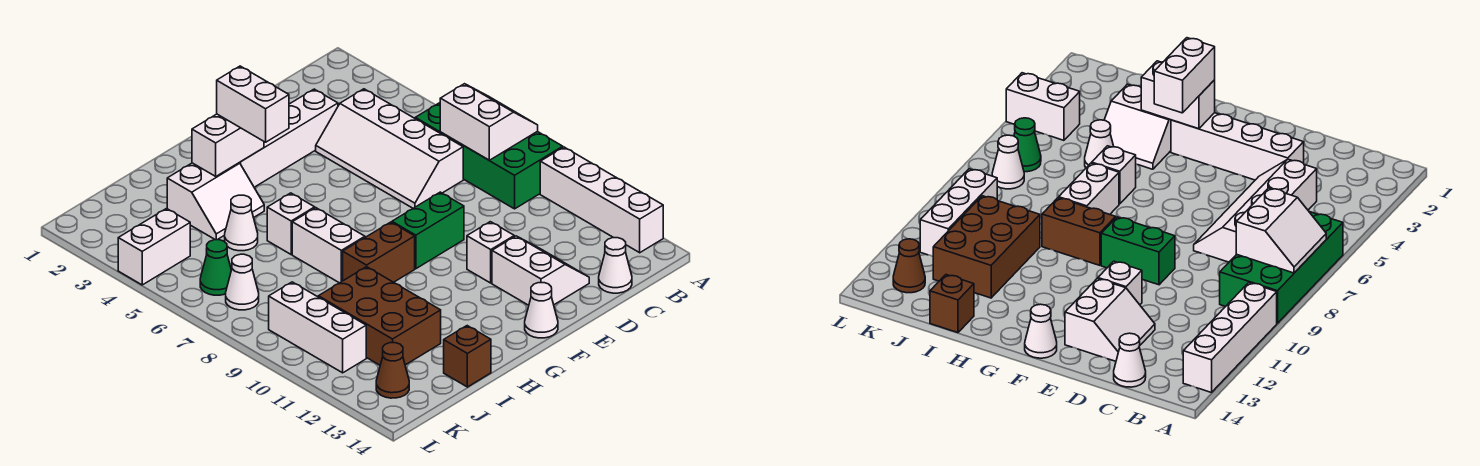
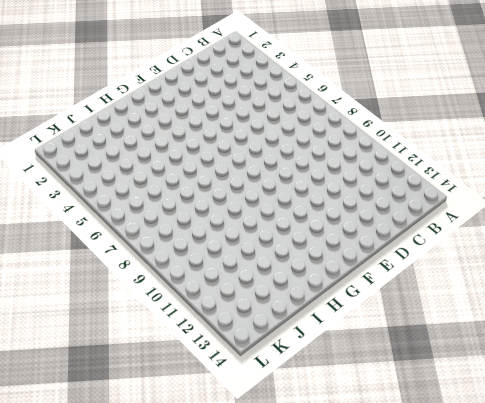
none -> green brick A6:B9 level 1
none -> white brick A10:A13 level 1
none -> white slope C4:D7 level 1 top C

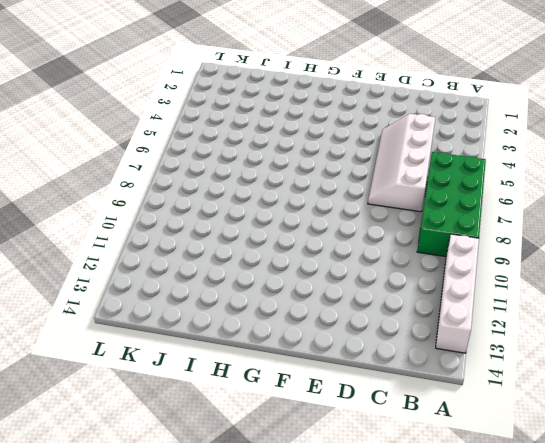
none -> white cone C14 level 1
none -> white brick D3:G3 level 1
none -> white slope D12:E13 level 1 top E

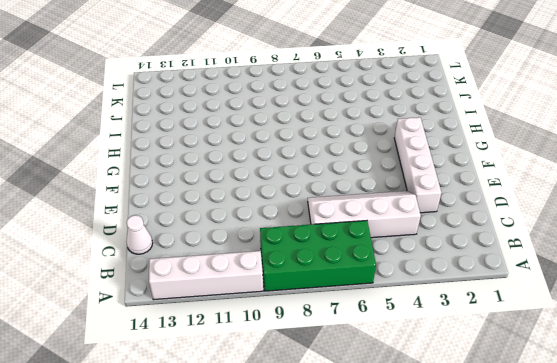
none -> white slope D12:E13 level 1 top E
none -> green brick E9:F9 level 1
none -> white brick E11 level 1

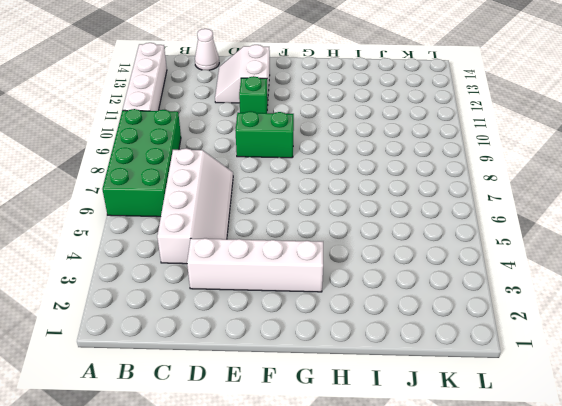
green brick E11 level 1 -> white brick E11 level 1
none -> white cone F14 level 1
none -> brown brick G9:H9 level 1
none -> white slope H3:I4 level 1 top 3

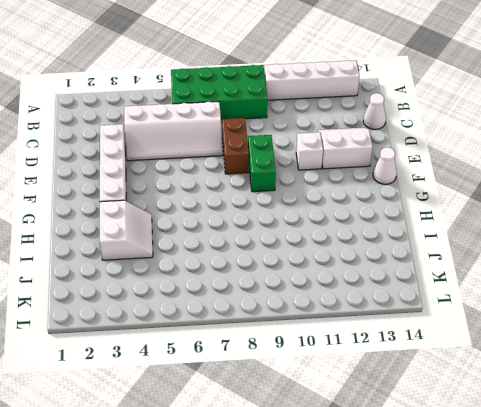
brown brick D8:E8 level 1 -> brown brick G9:H9 level 1
none -> white brick H6 level 1
none -> white brick H7:H8 level 1
none -> white cone I5 level 1

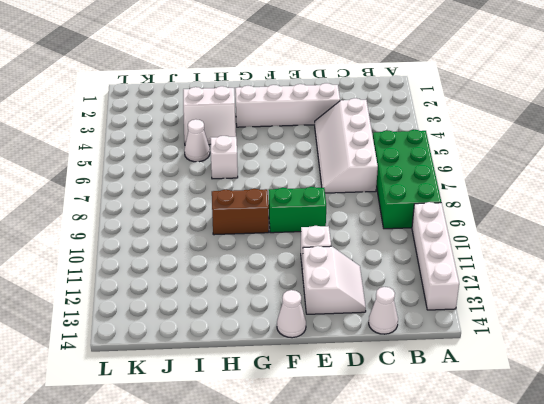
none -> white brick H7:H8 level 1
none -> brown brick I10:J12 level 1
none -> brown brick I14 level 1

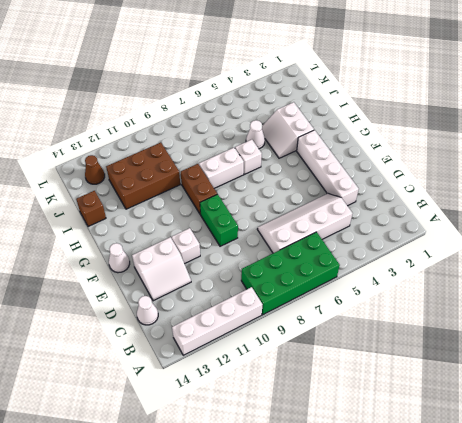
none -> white brick K4:L4 level 1
none -> green cone K6 level 1
none -> white cone K7 level 1

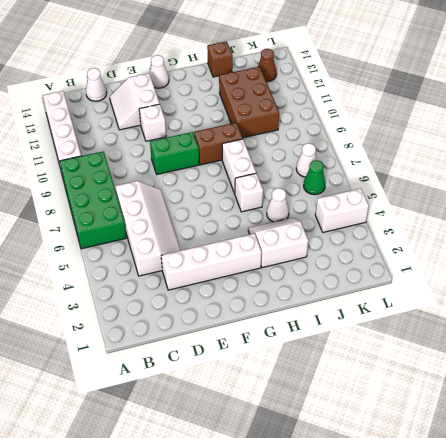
none -> white brick K9:K11 level 1
none -> white slope A7:B8 level 2 top B
none -> white brick G3:H3 level 2

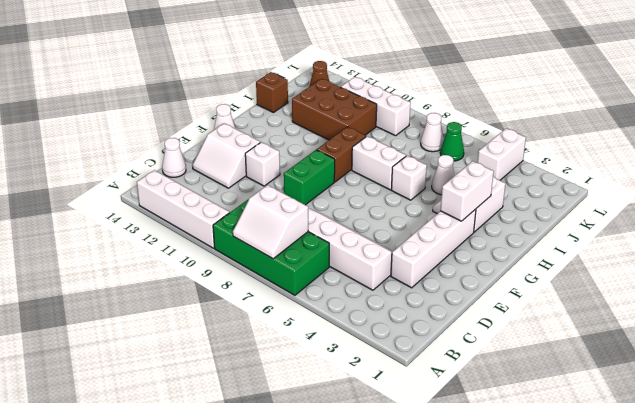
none -> white brick G3:G4 level 3

